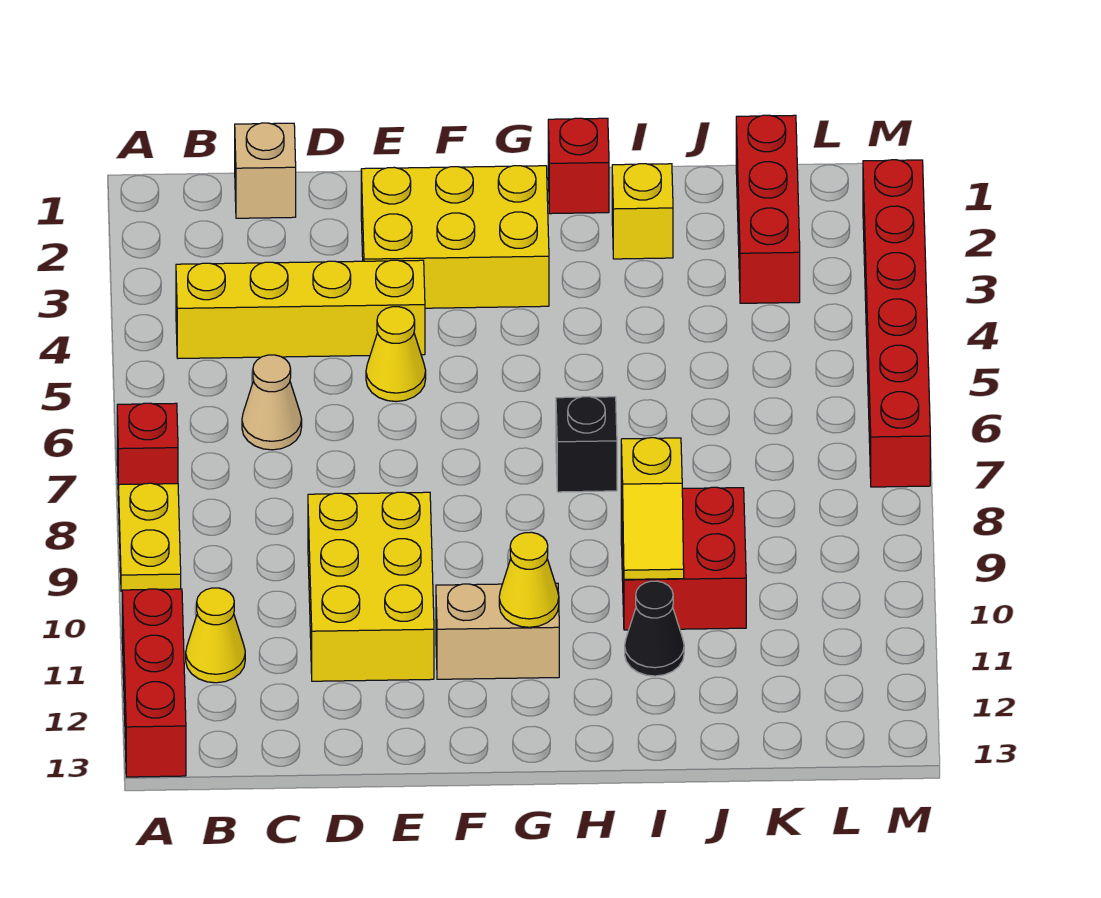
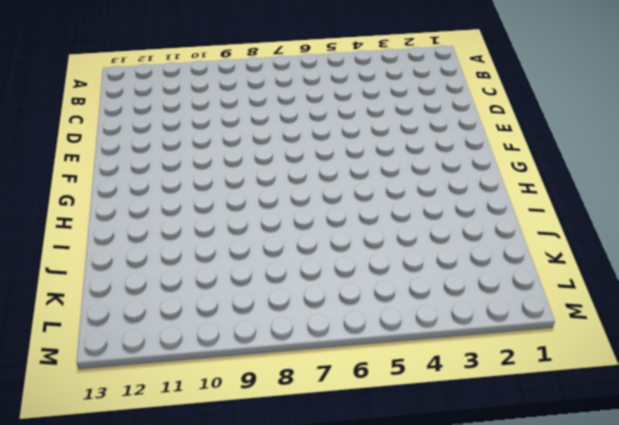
none -> red brick A7 level 1
none -> yellow plate A8:A9 level 1
none -> red brick A11:A13 level 1

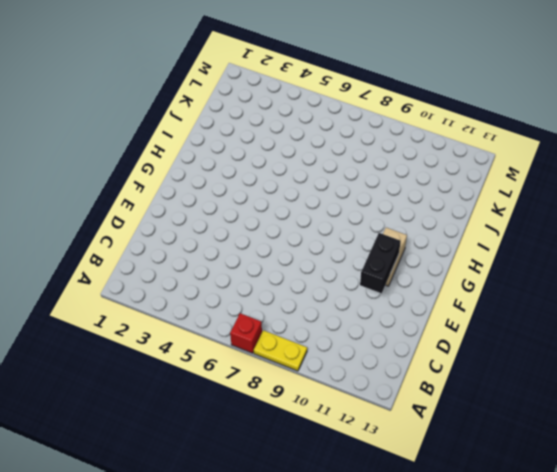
black brick E11:F11 level 2 -> none
none -> red brick A11:A13 level 1
none -> yellow brick B4:E4 level 1
none -> yellow cone B11 level 1

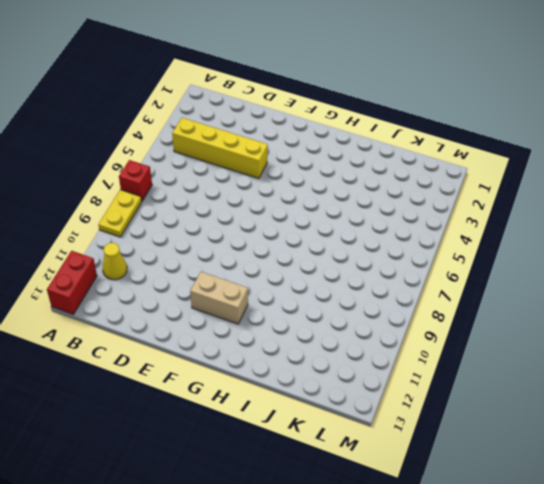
red brick A12:A13 level 1 -> red brick A11:A13 level 1
none -> tan brick C1 level 1
none -> tan cone C6 level 1
none -> yellow brick D9:E11 level 1

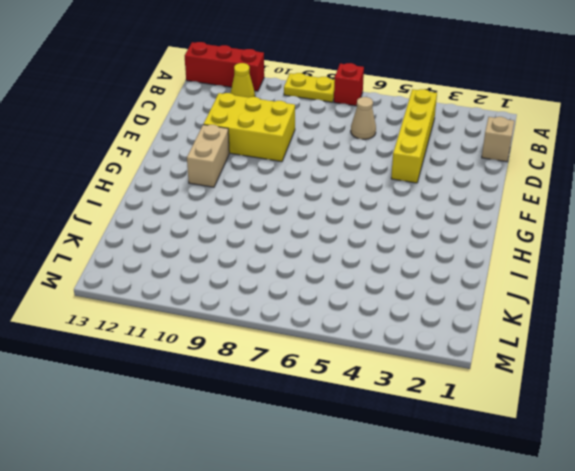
none -> yellow brick E2:G3 level 1
none -> yellow cone E5 level 1
none -> red brick H1 level 1

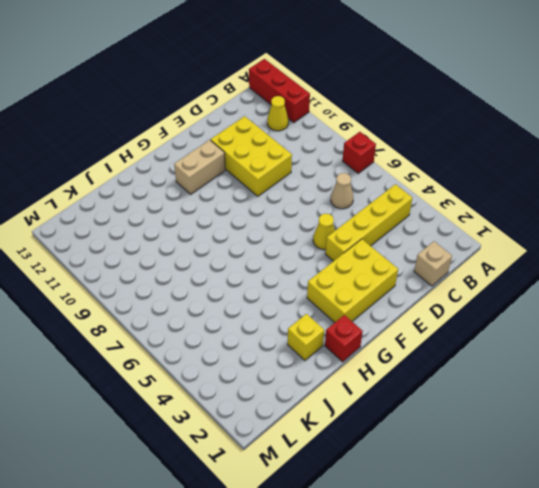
none -> yellow plate A8:A9 level 1
none -> black brick H7 level 1
none -> red brick I9:J10 level 1

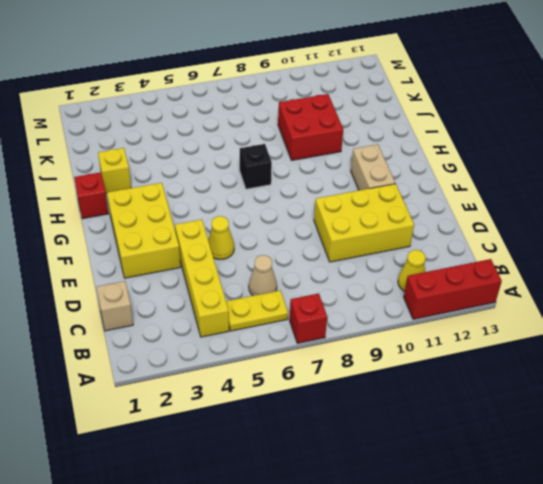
yellow plate B5:B6 level 1 -> yellow plate A8:A9 level 1
none -> black cone I11 level 1
none -> red brick K1:K3 level 1
none -> red brick M2:M7 level 1

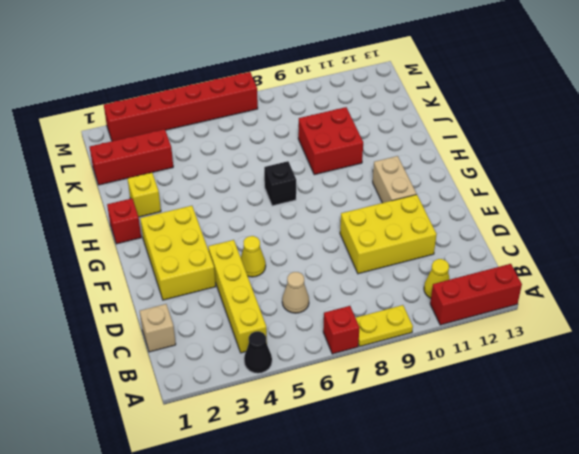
black cone A4 level 1 -> black cone I11 level 1
none -> yellow cone G11 level 2
none -> yellow slope I9:I10 level 2 top 9

